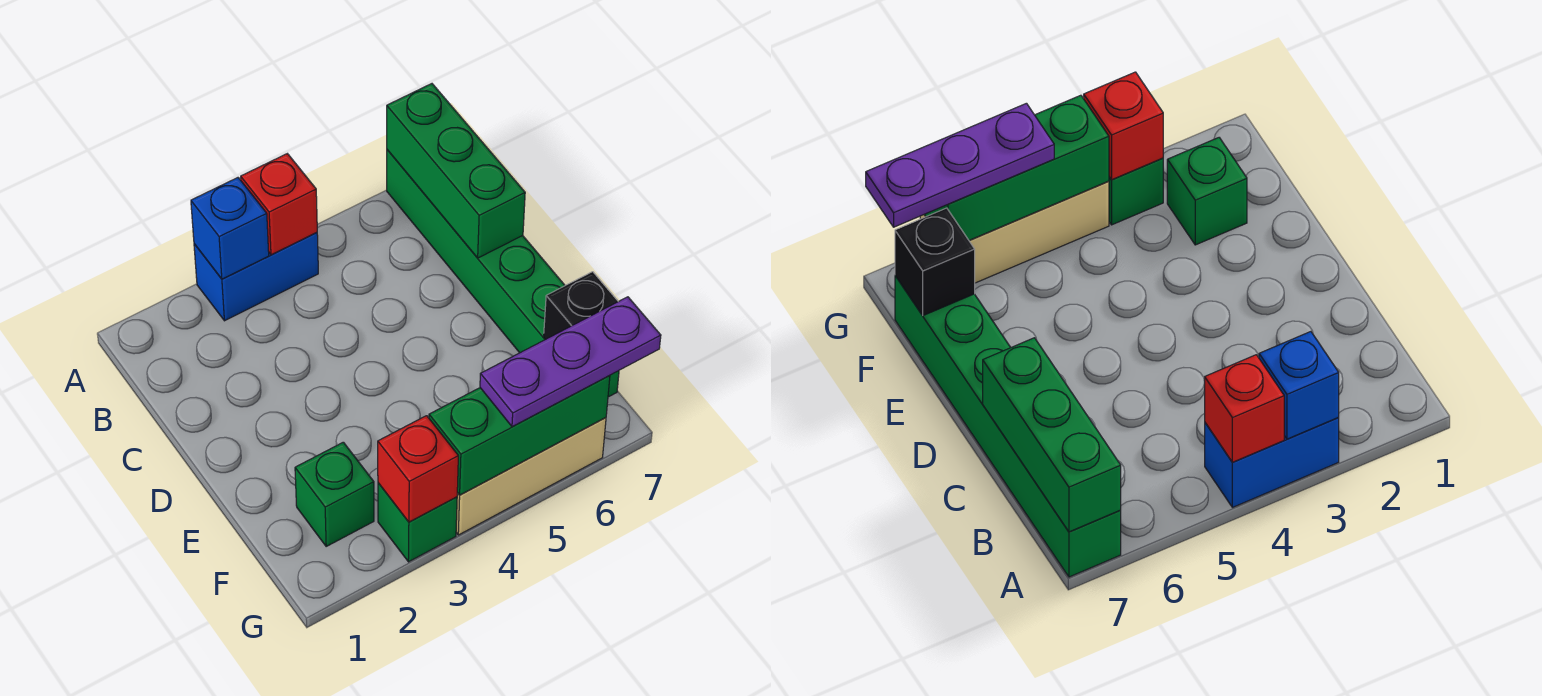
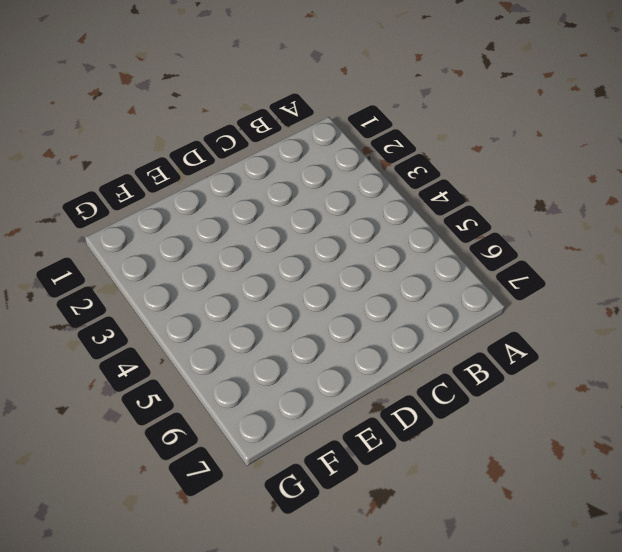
none -> blue brick A3:A4 level 1
none -> green brick A7:F7 level 1
none -> green brick F2 level 1

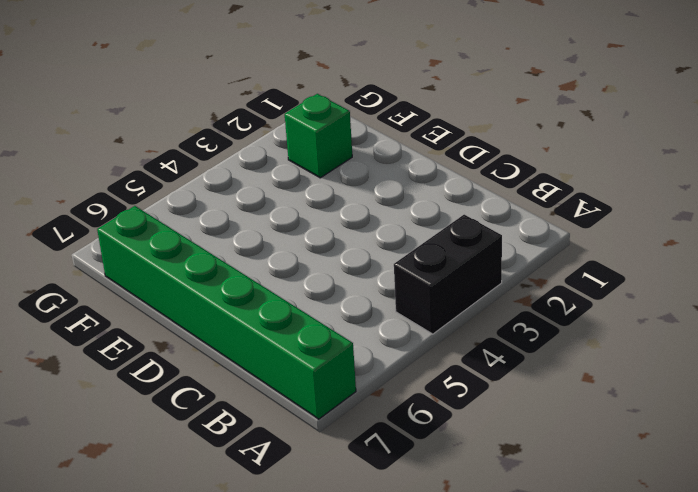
black brick A3:A4 level 1 -> blue brick A3:A4 level 1
none -> green brick G3 level 1
none -> tan brick G4:G6 level 1
none -> blue brick A3 level 2

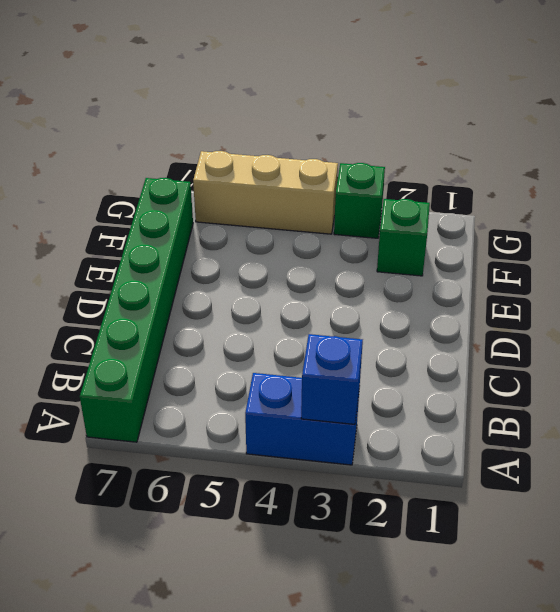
none -> red brick A4 level 2
none -> green brick A7:C7 level 2
none -> black brick F7 level 2

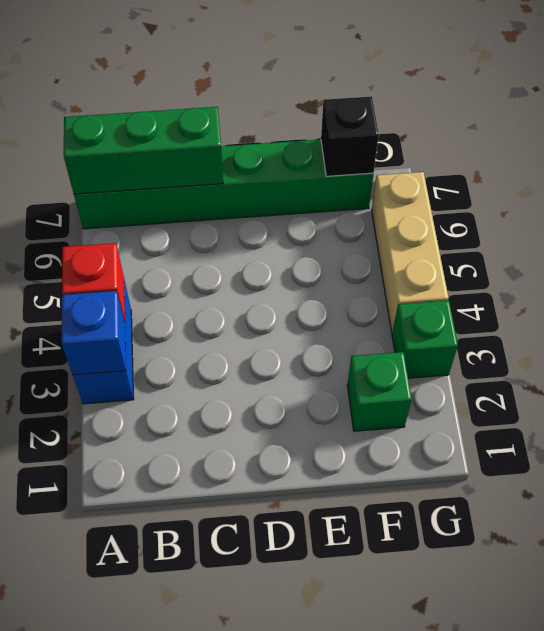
none -> red brick G3 level 2
none -> green brick G4:G6 level 2
none -> purple plate G5:G7 level 3

